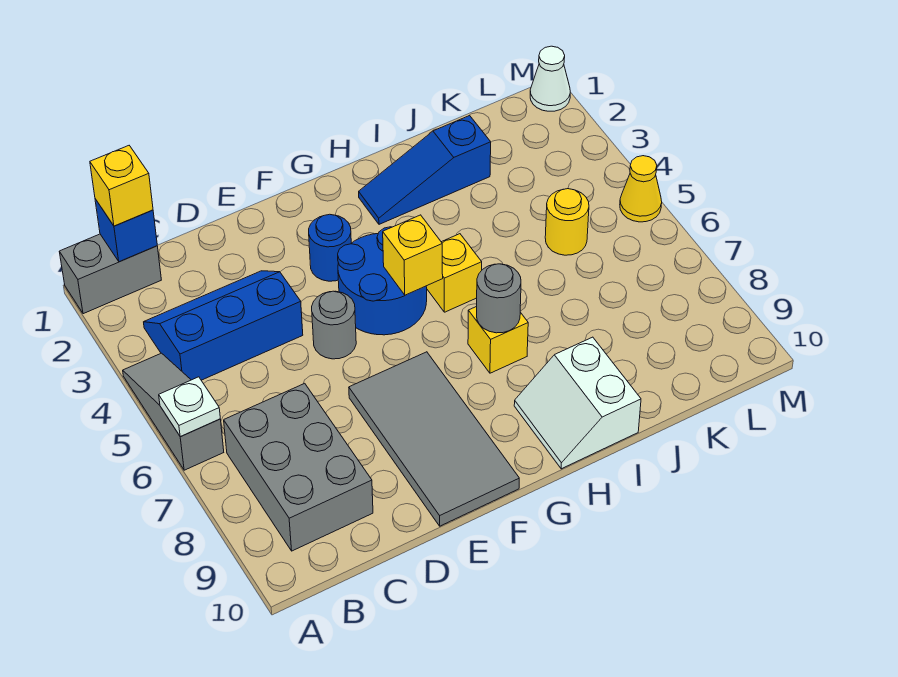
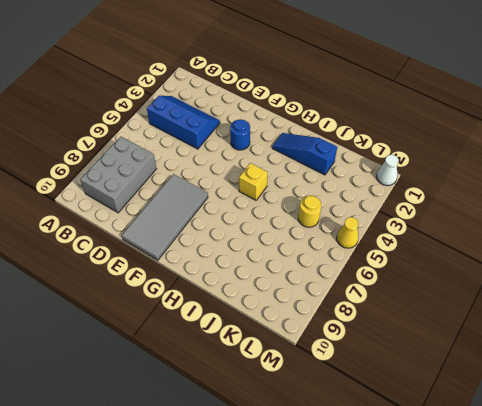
none -> grey brick A1:B1 level 1
none -> grey slope A4:A6 level 1 top 6
none -> grey round brick E5 level 1

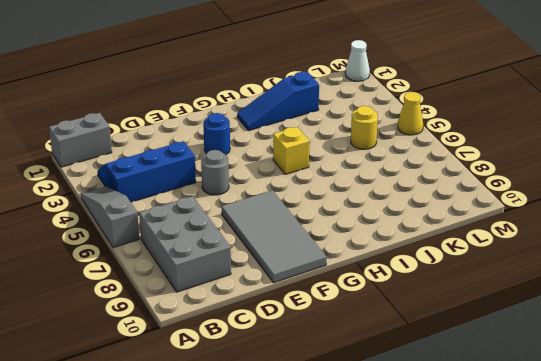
none -> blue round brick F4:G5 level 1
none -> yellow brick H7 level 1
none -> white slope H9:I10 level 1 top I

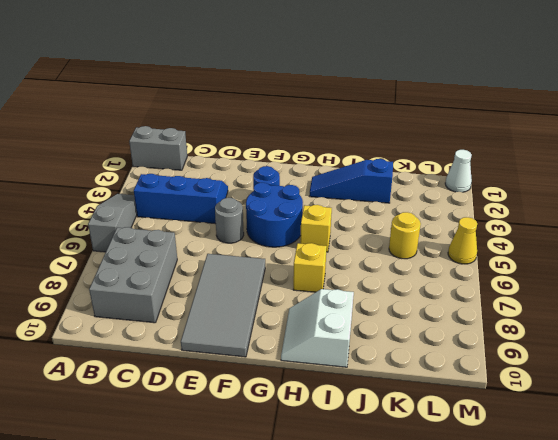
none -> white plate A6 level 2
none -> blue brick B1 level 2
none -> yellow brick G5 level 2

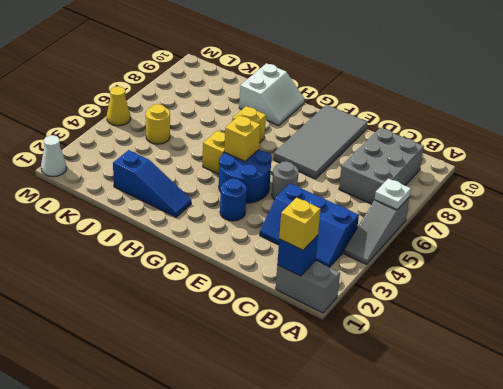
none -> grey round brick H7 level 2

